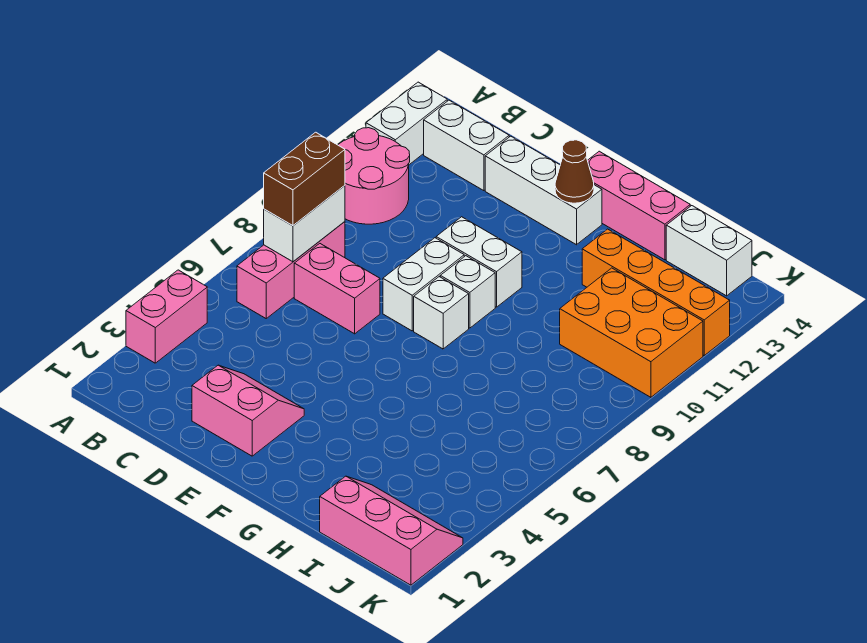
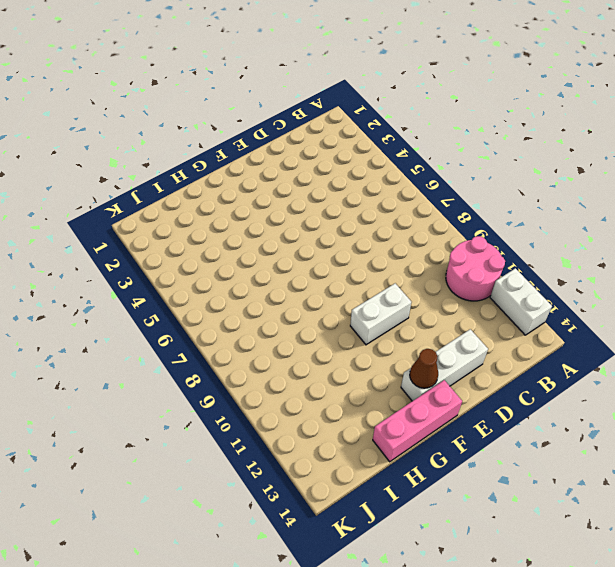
none -> pink brick A3:A4 level 1
none -> pink brick B6:B8 level 1
none -> white brick B13:C13 level 1

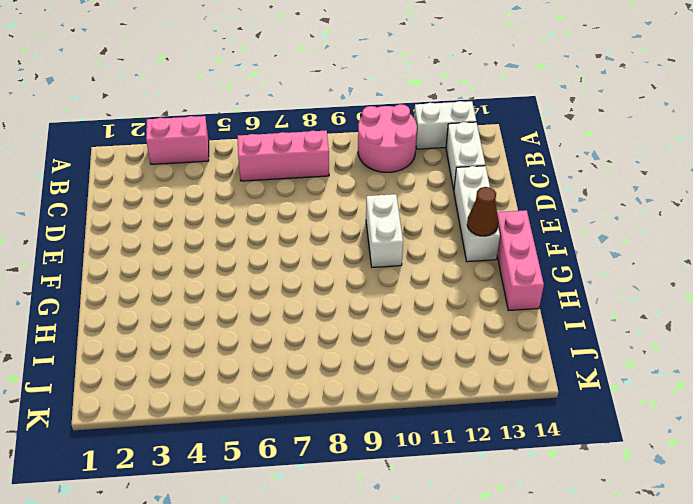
none -> pink brick C7:D7 level 1
none -> pink slope D2:E3 level 1 top 2
none -> white brick E8:E9 level 1

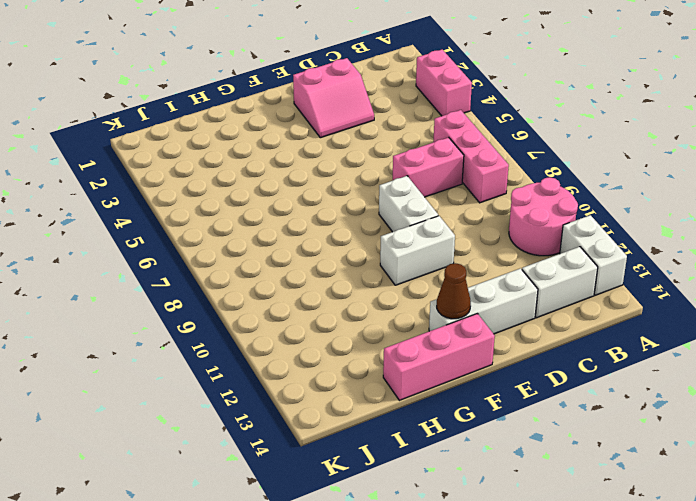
none -> white brick F8 level 1
none -> white brick F9 level 1
none -> orange brick H12:K12 level 1

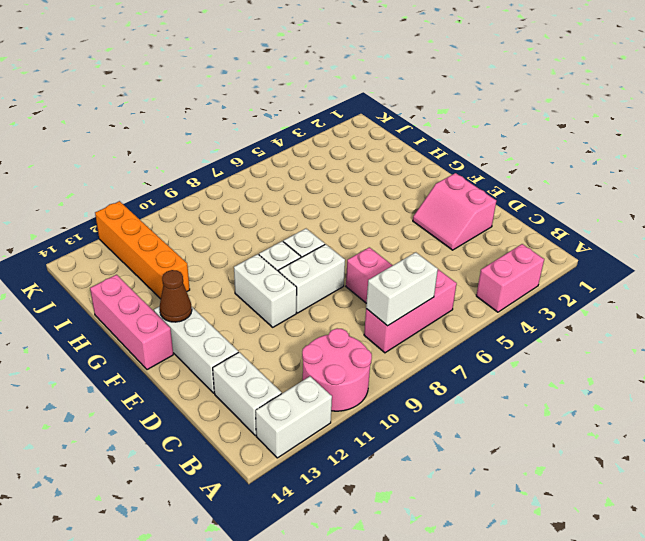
none -> pink slope I1:K2 level 1 top 1
none -> orange brick I10:K11 level 1
none -> white brick I14:J14 level 1

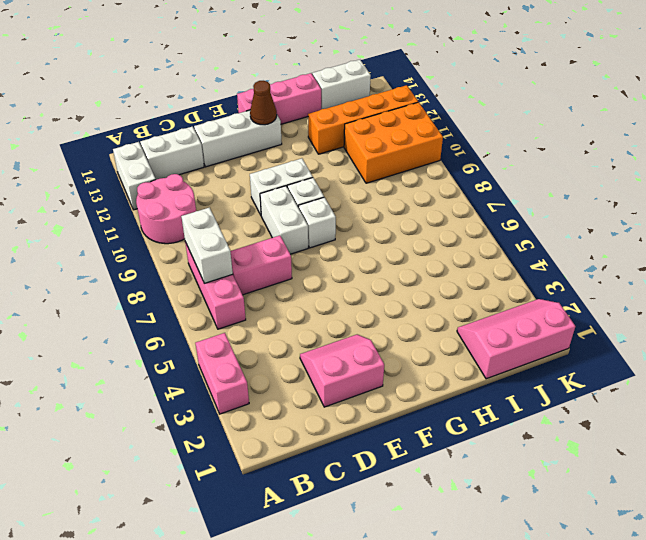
none -> brown brick B7:B8 level 3

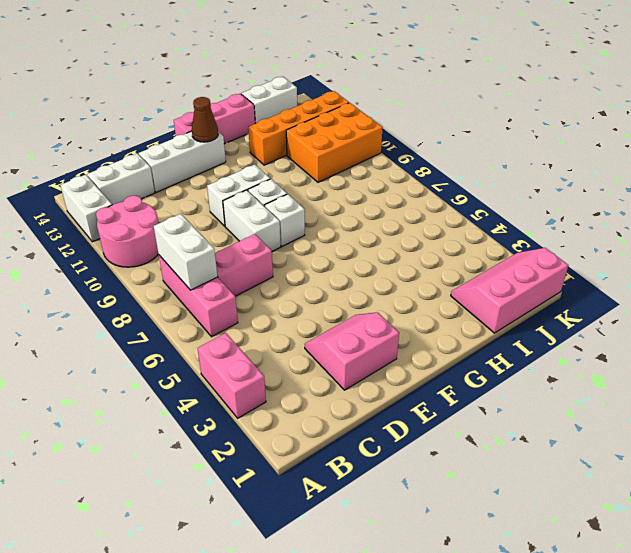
none -> brown brick B7:B8 level 3

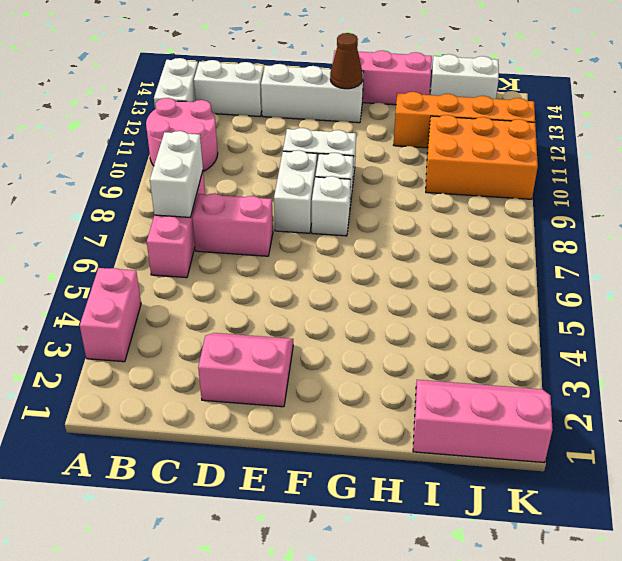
none -> brown brick B7:B8 level 3

